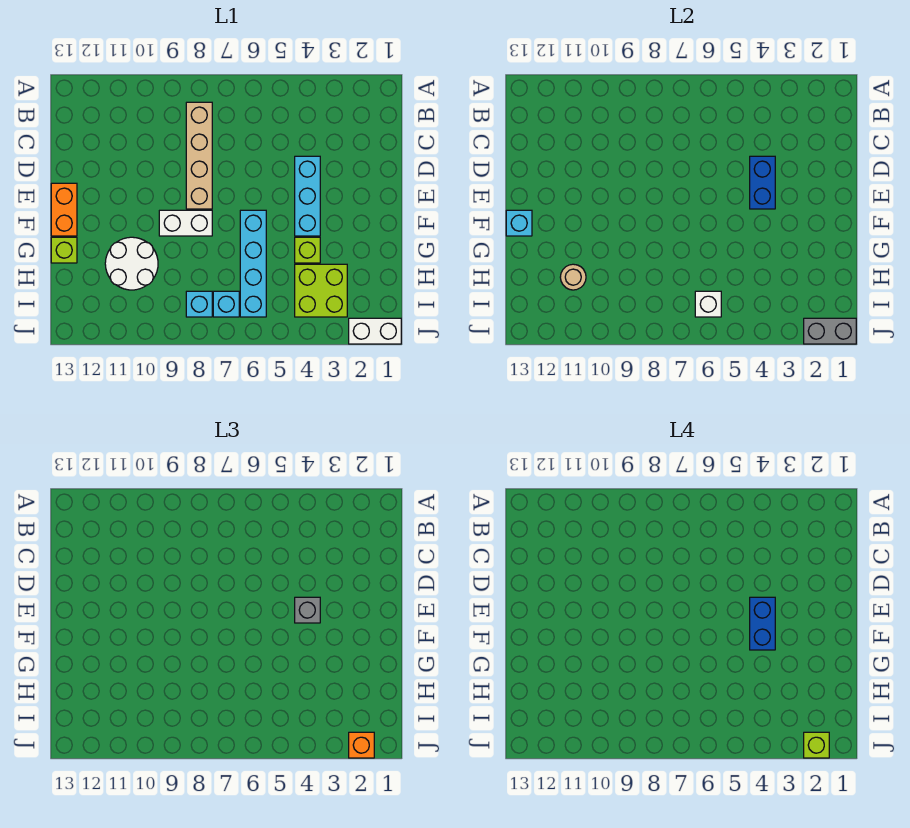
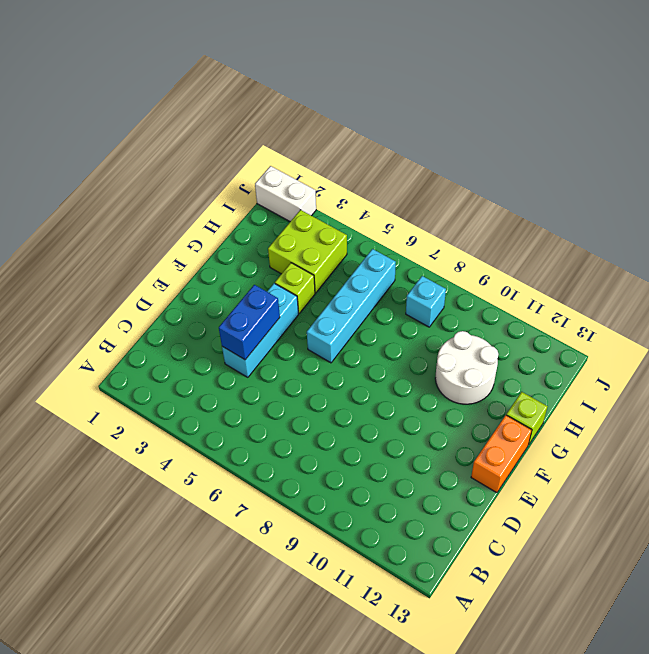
none -> tan brick B8:E8 level 1
none -> white brick F8:F9 level 1
none -> cyan brick I7 level 1

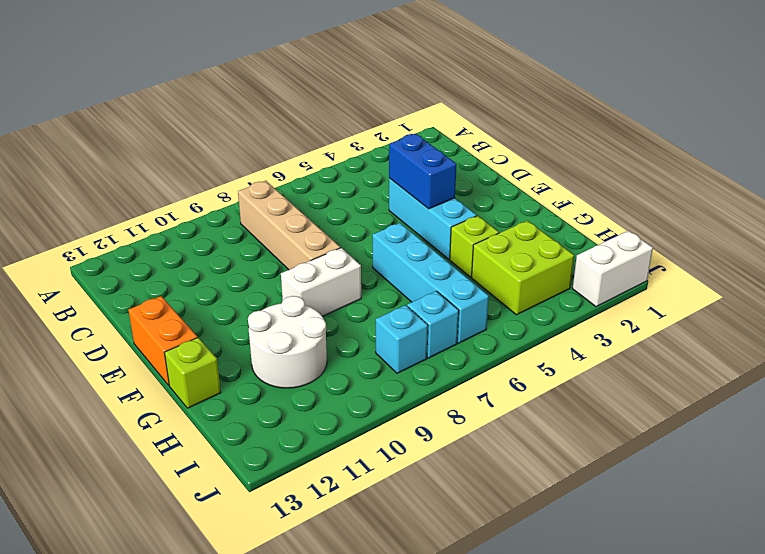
none -> cyan brick F13 level 2
none -> tan round brick H11 level 2
none -> white brick I6 level 2

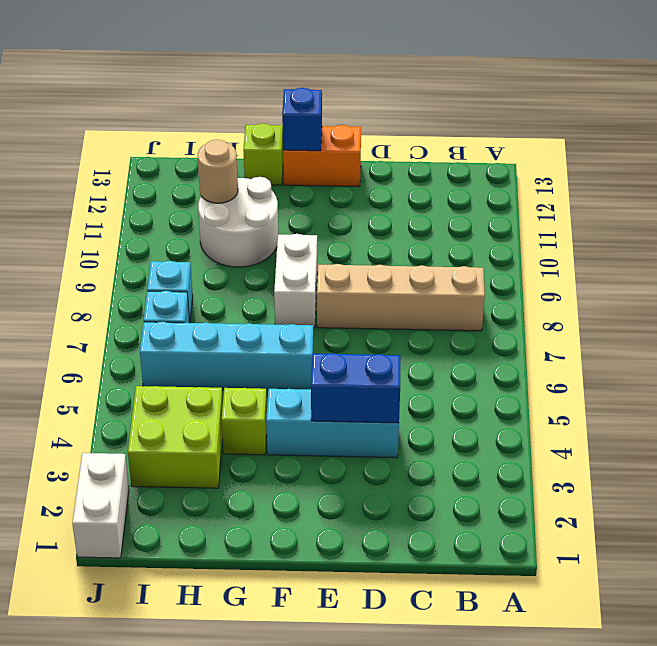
blue brick F13 level 2 -> cyan brick F13 level 2
none -> white brick I6 level 2
none -> grey brick J1:J2 level 2
none -> grey brick E4 level 3

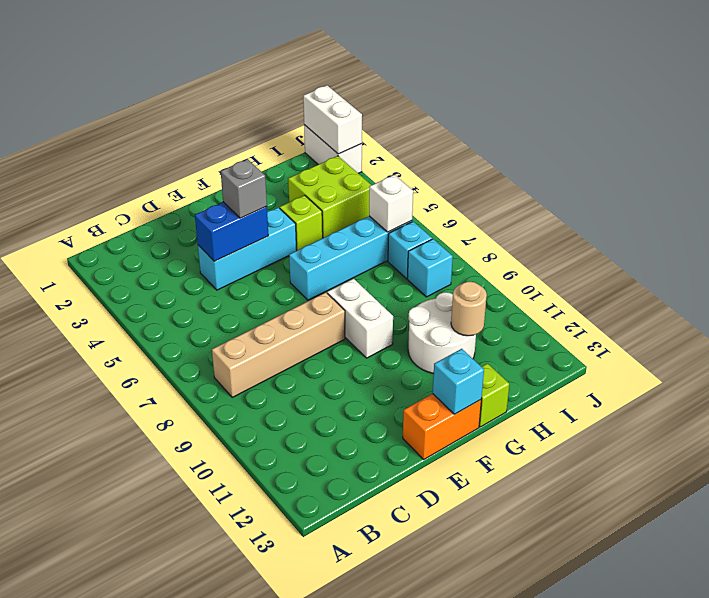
white brick J1:J2 level 2 -> grey brick J1:J2 level 2
none -> orange brick J2 level 3
none -> blue brick E4:F4 level 4
none -> lime brick J2 level 4

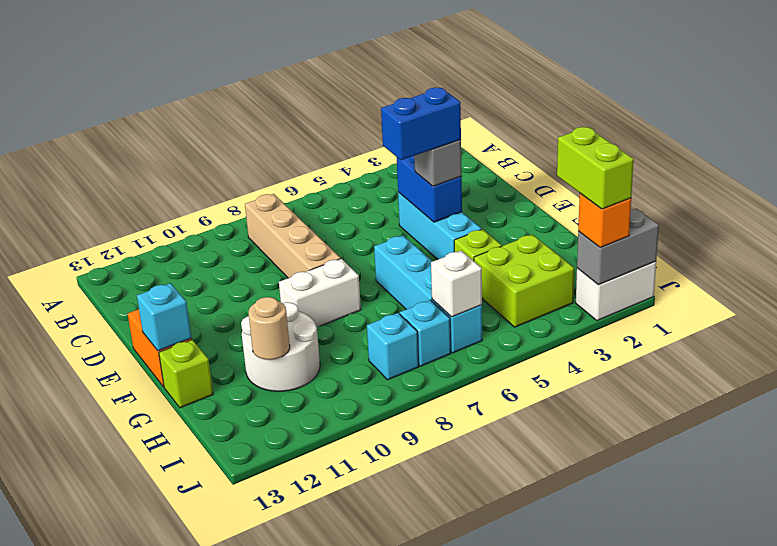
blue brick E4:E5 level 4 -> blue brick E4:F4 level 4
lime brick I2:J2 level 4 -> lime brick J2 level 4

